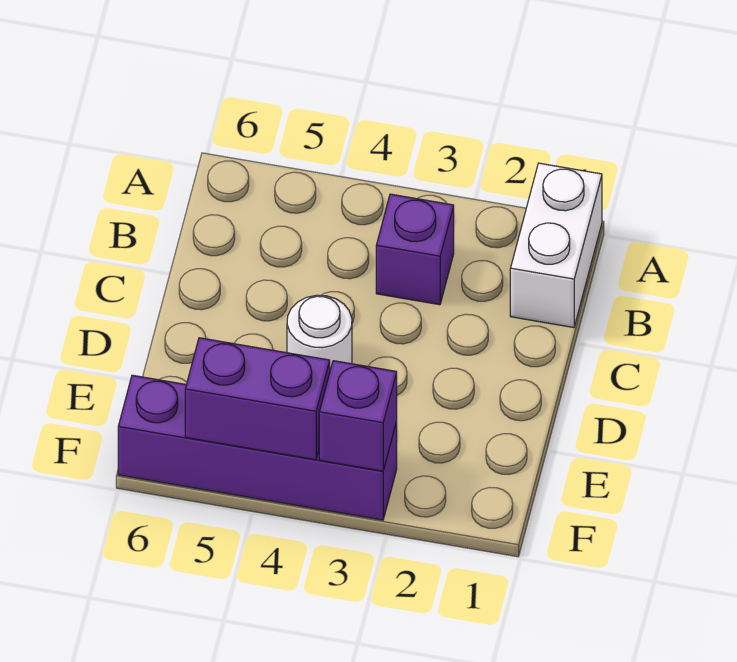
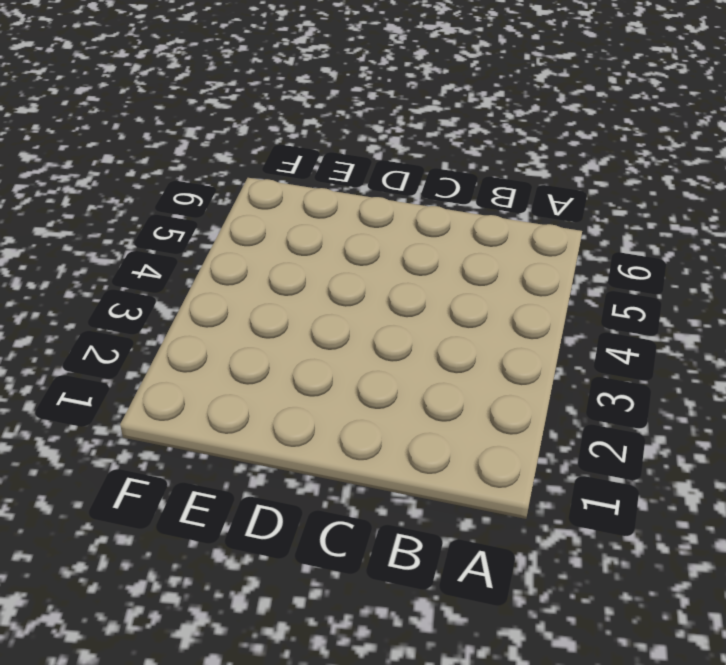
none -> white brick A1:B1 level 1
none -> purple brick B3 level 1

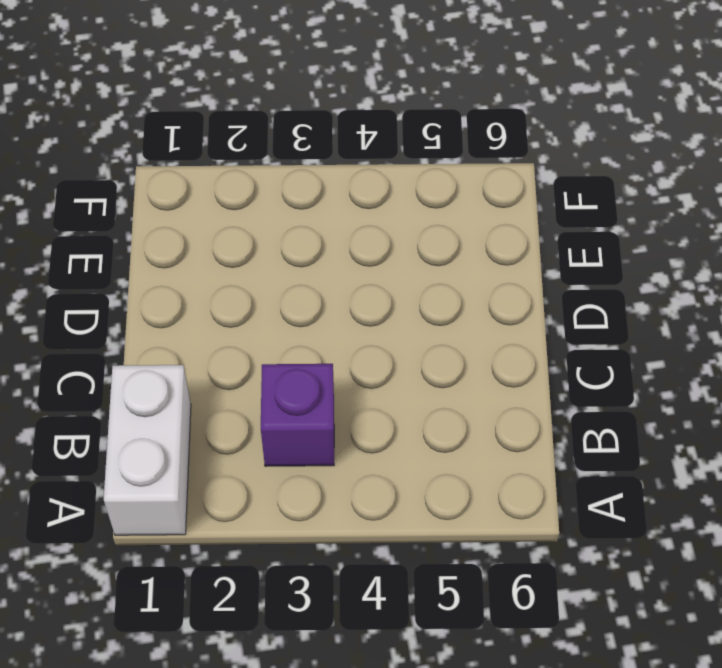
none -> white round brick D4 level 1
none -> purple brick F3:F6 level 1

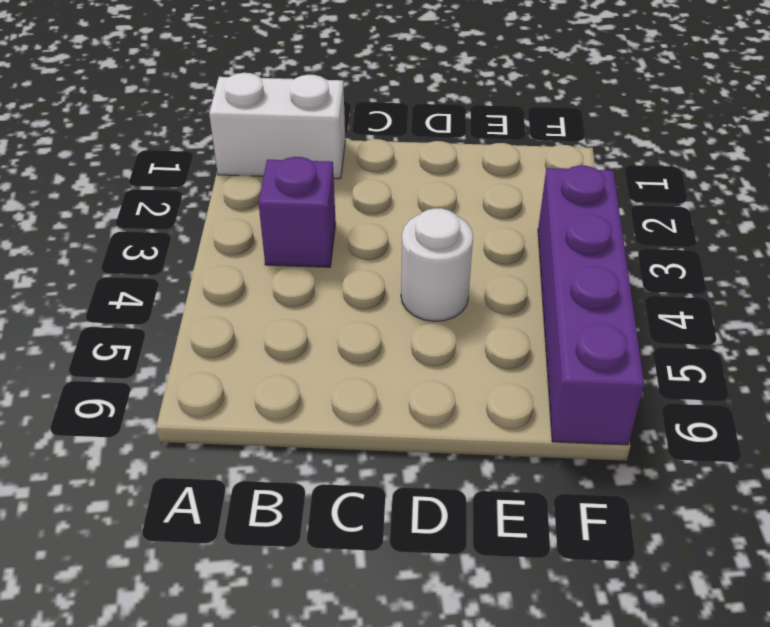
none -> purple brick F3 level 2
none -> purple brick F4:F5 level 2

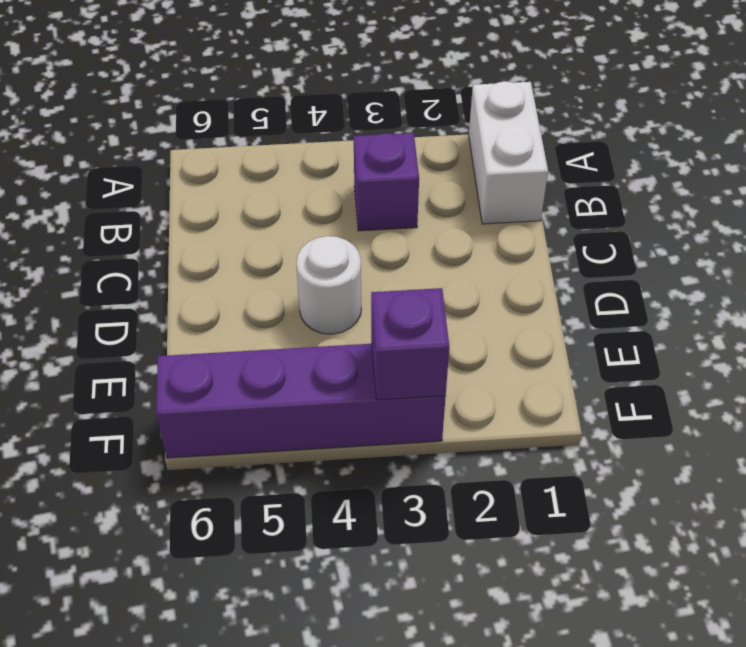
none -> purple brick F4:F5 level 2

